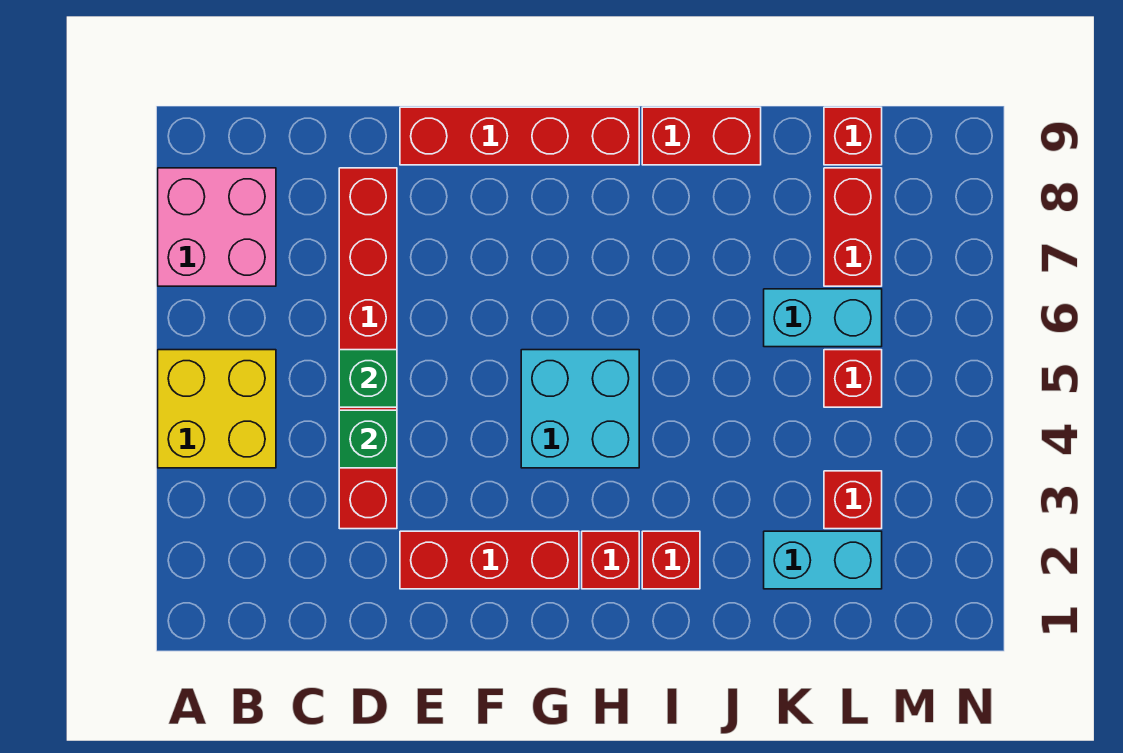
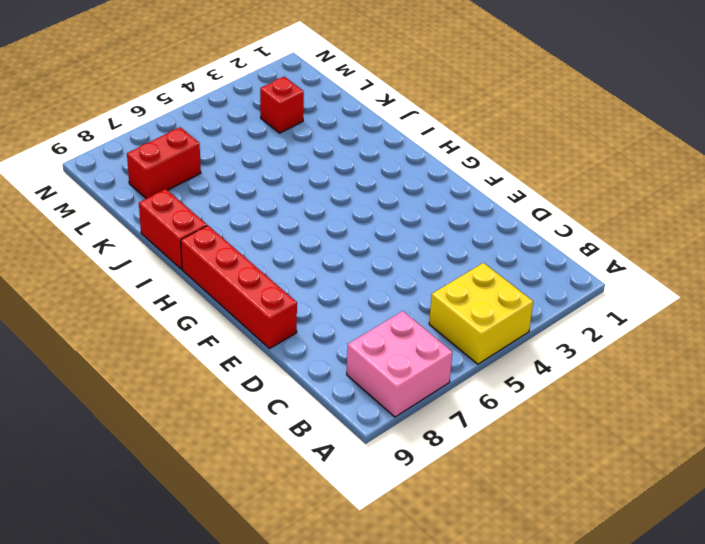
none -> red brick D3:D8 level 1
none -> red brick E2:G2 level 1
none -> cyan brick G4:H5 level 1

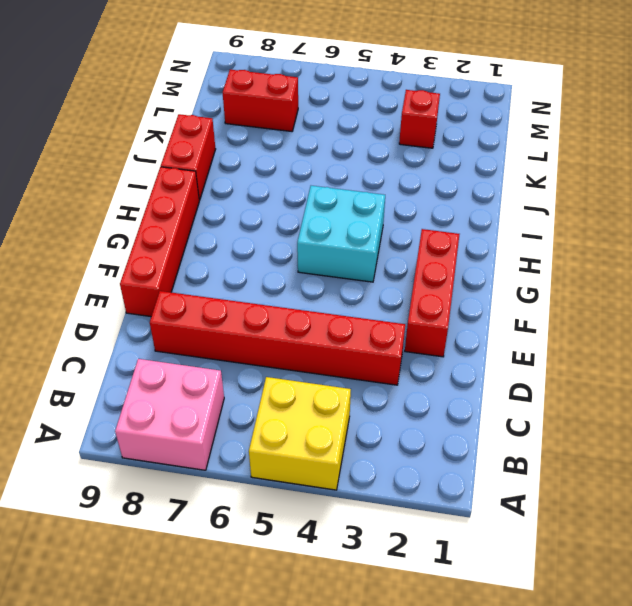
none -> red brick H2 level 1
none -> red brick I2 level 1
none -> cyan brick K2:L2 level 1

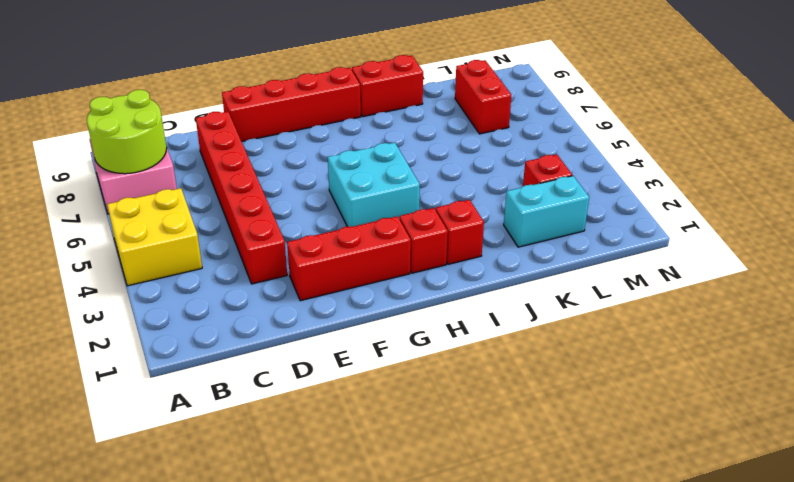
lime round brick A7:B8 level 2 -> none
none -> cyan brick K6:L6 level 1
none -> red brick L5 level 1
none -> red brick L9 level 1

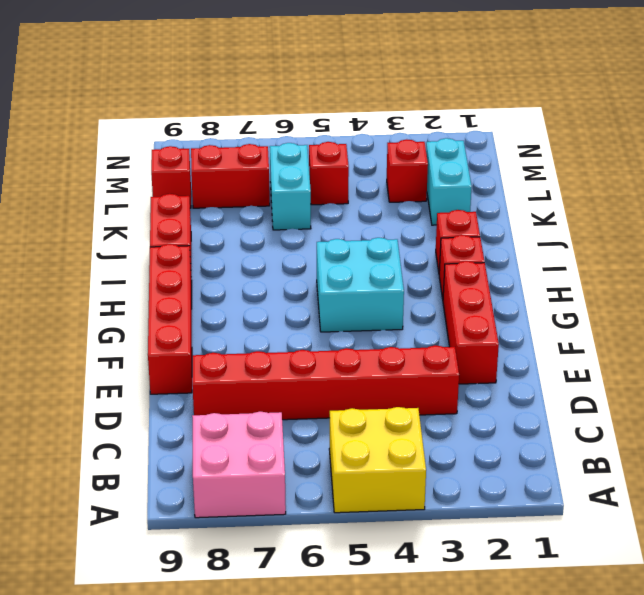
none -> green brick D4 level 2
none -> green brick D5 level 2

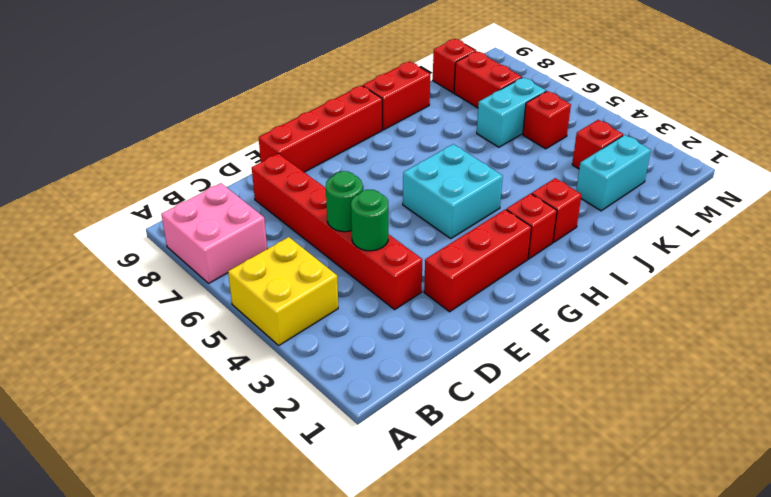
green round brick D4 level 2 -> green brick D4 level 2
green round brick D5 level 2 -> green brick D5 level 2

